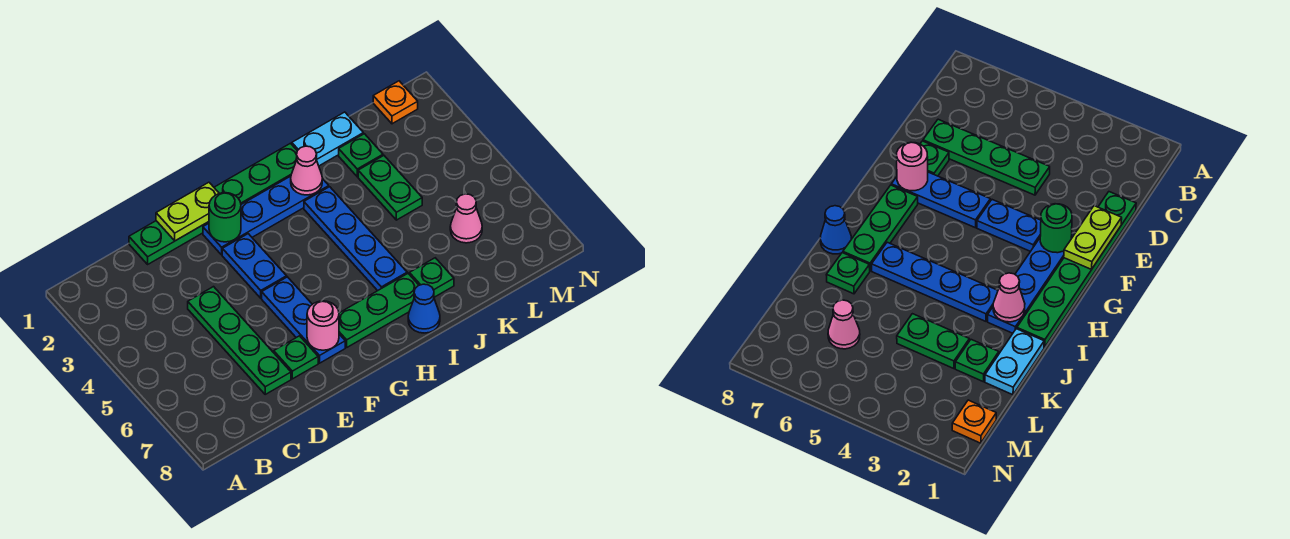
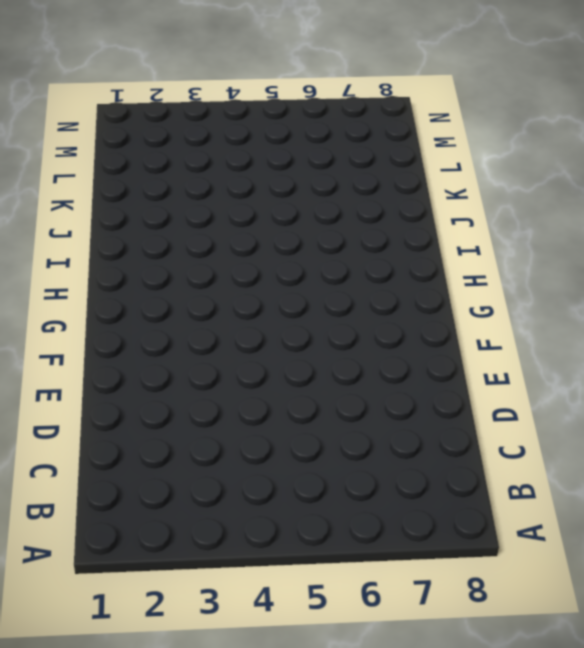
none -> green plate D1:I1 level 1
none -> green plate D4:D7 level 1
none -> green plate E7 level 1

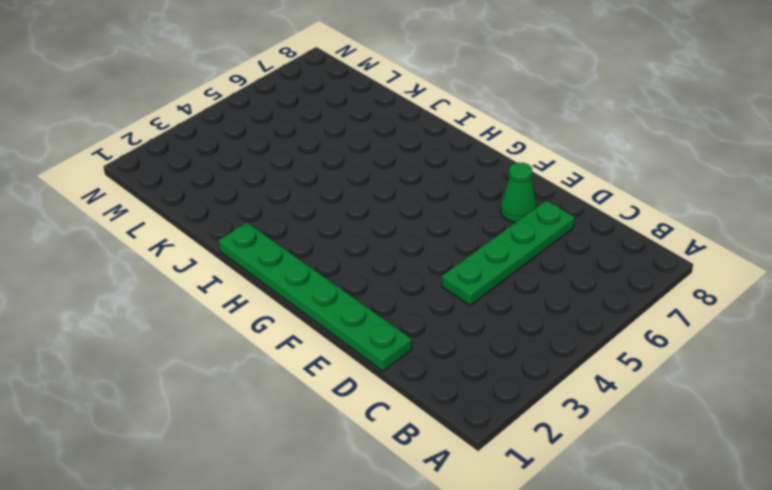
green cone E7 level 1 -> green plate E7 level 1
none -> blue plate F2:I2 level 1
none -> blue plate F3:F4 level 1
none -> blue plate F5:F7 level 1

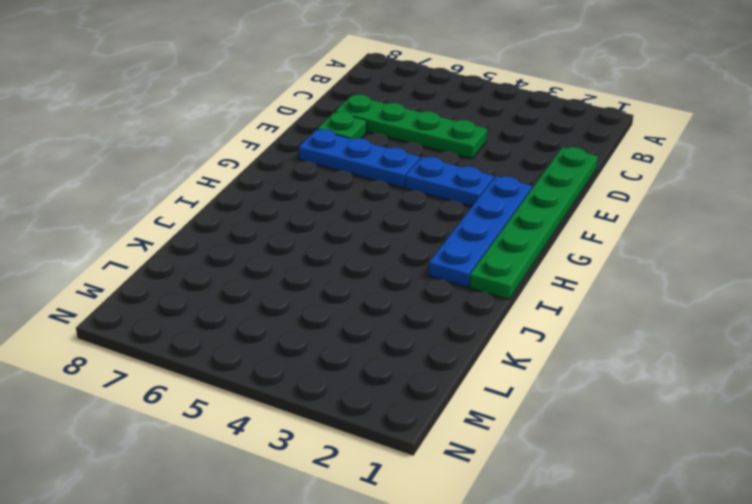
none -> green plate G7:I7 level 1
none -> blue plate I3:I6 level 1
none -> blue cone I8 level 1

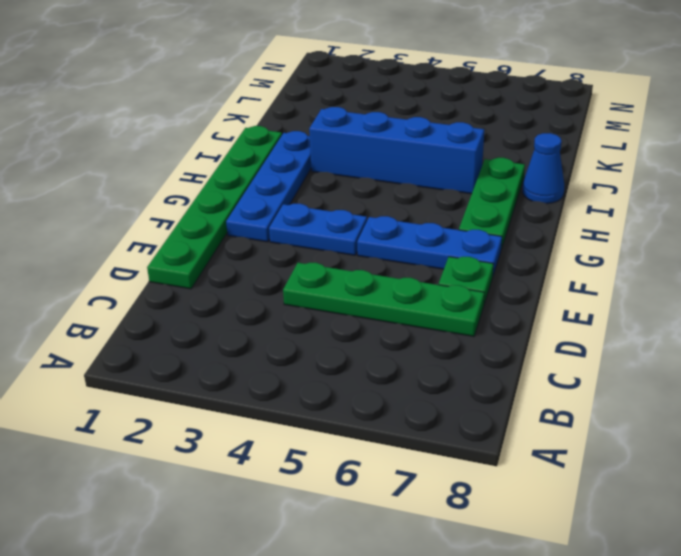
blue brick I3:I6 level 1 -> blue plate I3:I6 level 1
none -> cyan plate J1:K1 level 1
none -> green plate J7 level 1
none -> green plate K2 level 1

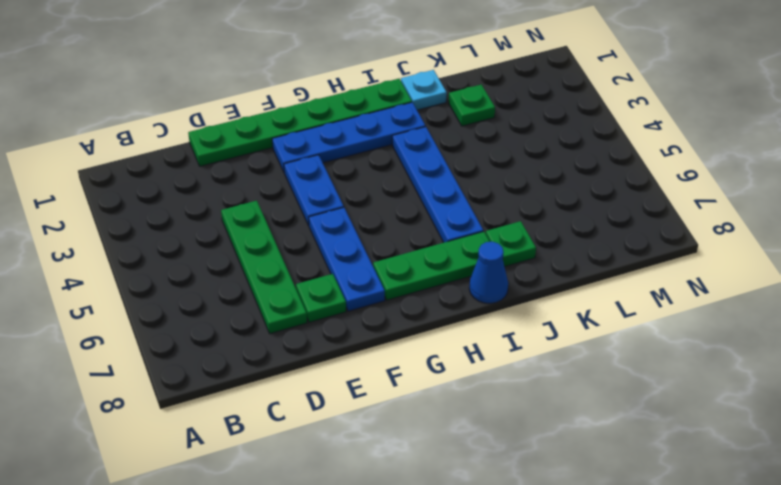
cyan plate J1 level 1 -> cyan plate J1:K1 level 1
none -> green plate K3:K4 level 1
none -> pink cone L6 level 1
none -> orange plate M1 level 1

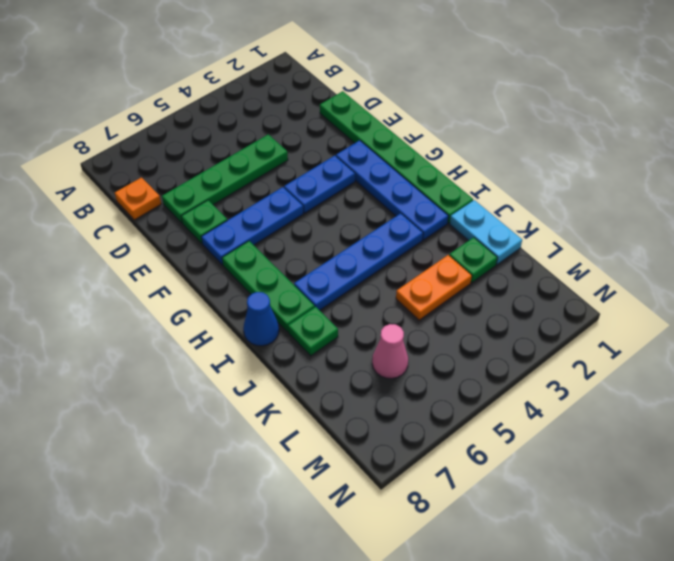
orange plate C8 level 1 -> orange plate M1 level 1
orange plate K3:K4 level 1 -> green plate K3:K4 level 1
none -> lime plate E1:F1 level 2
none -> green round brick F2 level 2
none -> pink round brick F7 level 2

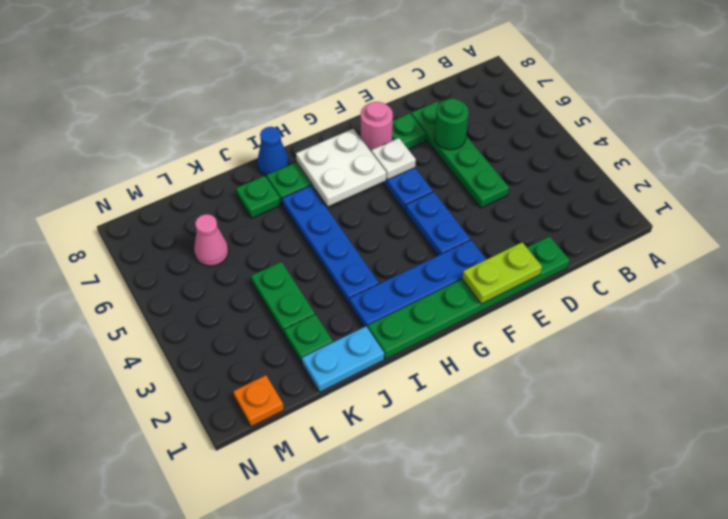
green round brick D6 level 2 -> green round brick F2 level 2
white plate F6 level 2 -> none
white plate G6:H7 level 2 -> none
none -> pink cone I2 level 2

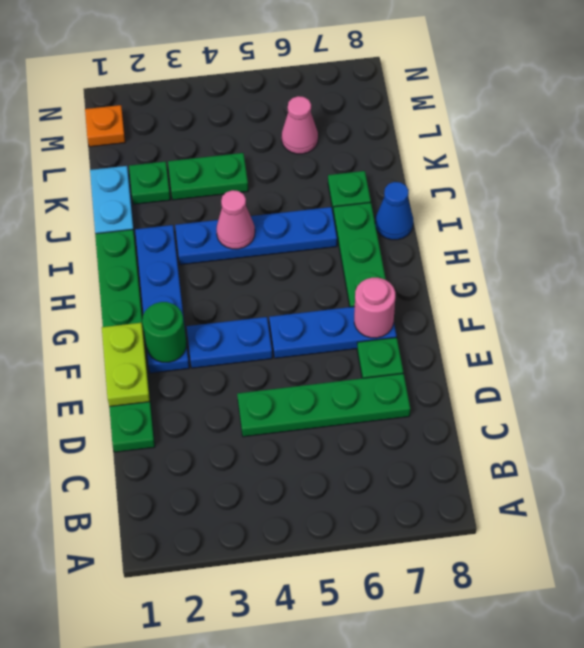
pink cone I4 level 2 -> pink cone I2 level 2

